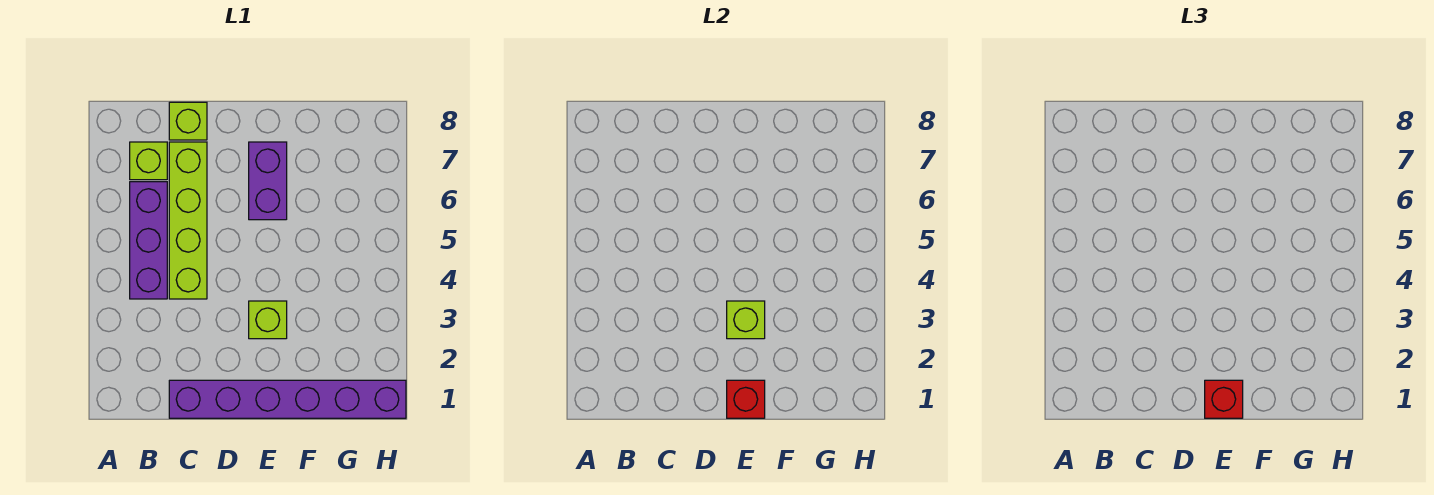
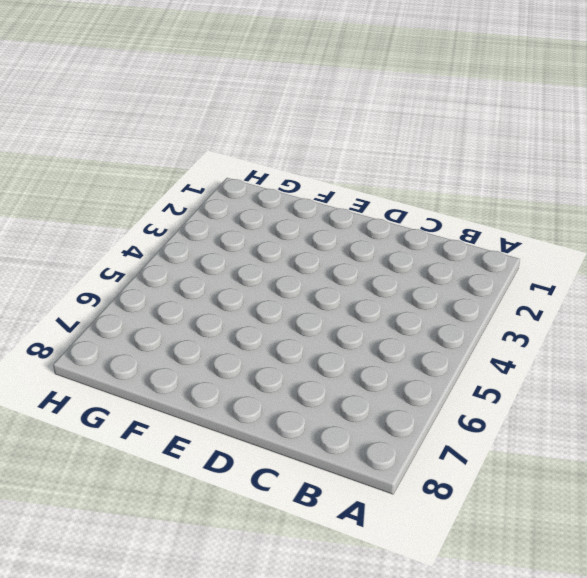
none -> purple brick B4:B6 level 1
none -> lime brick B7 level 1

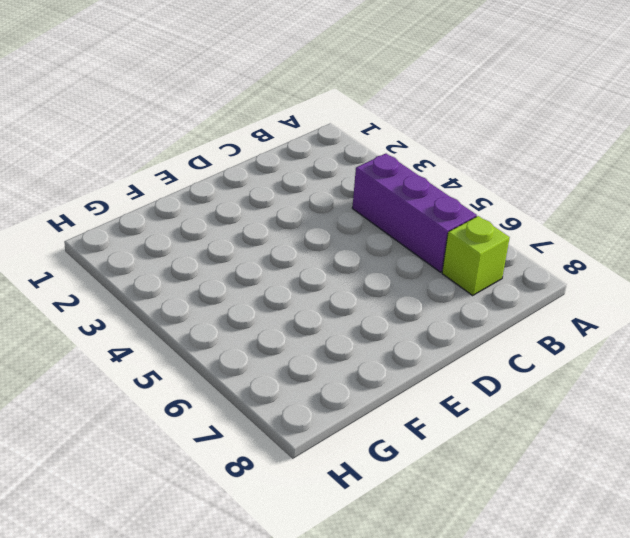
none -> purple brick C1:H1 level 1
none -> lime brick C4:C7 level 1

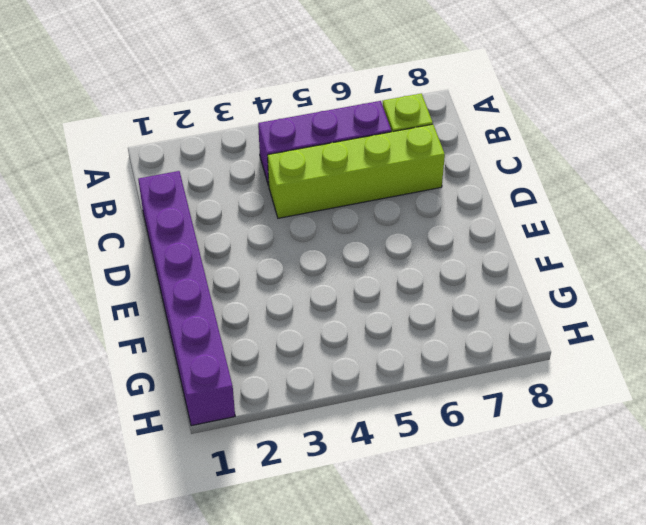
none -> lime brick C8 level 1
none -> lime brick E3 level 1

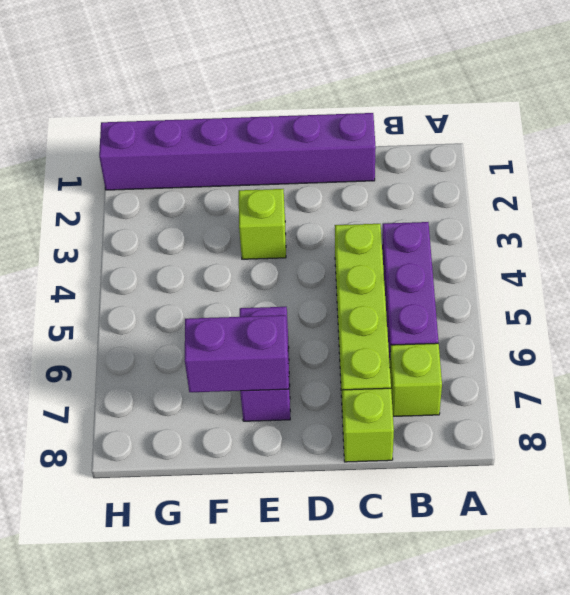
purple brick E7:F7 level 2 -> none
none -> red brick E1 level 2
none -> lime brick E3 level 2

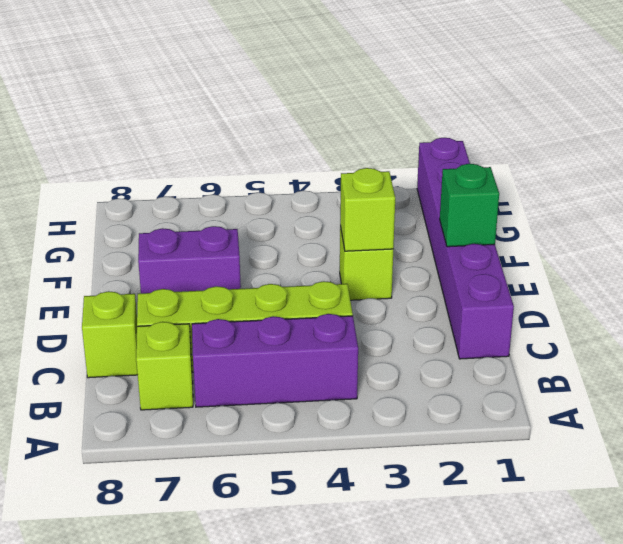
green brick E1 level 2 -> red brick E1 level 2
none -> red brick E1 level 3

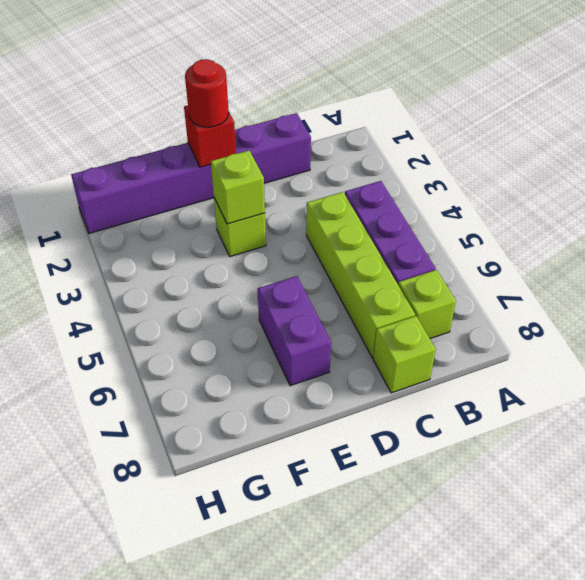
red round brick E1 level 3 -> red brick E1 level 3

